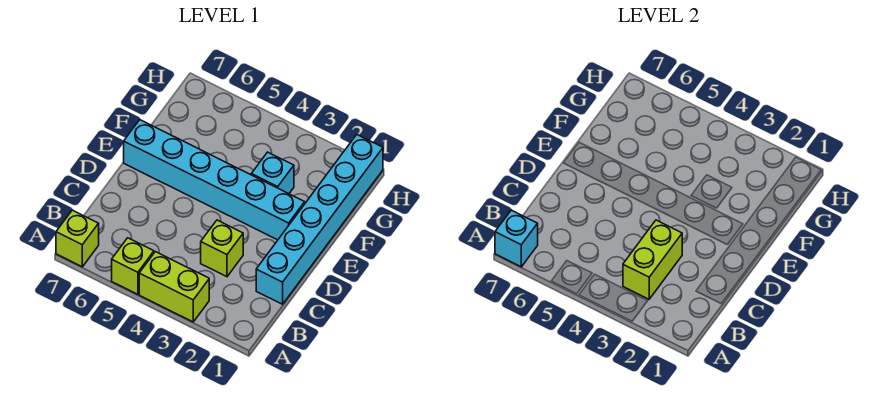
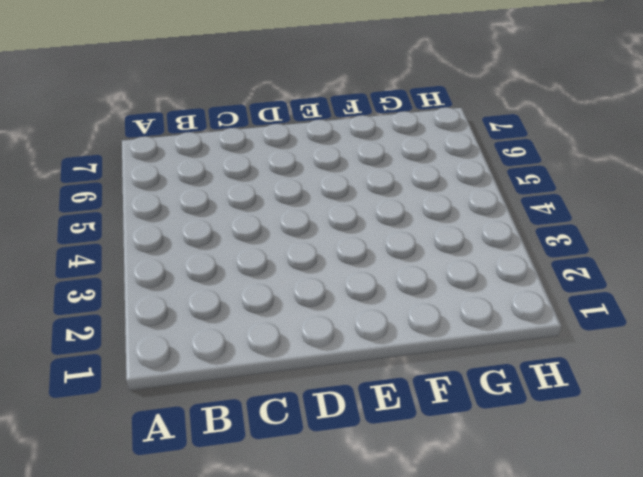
none -> lime brick A3:A4 level 1
none -> lime brick A5 level 1

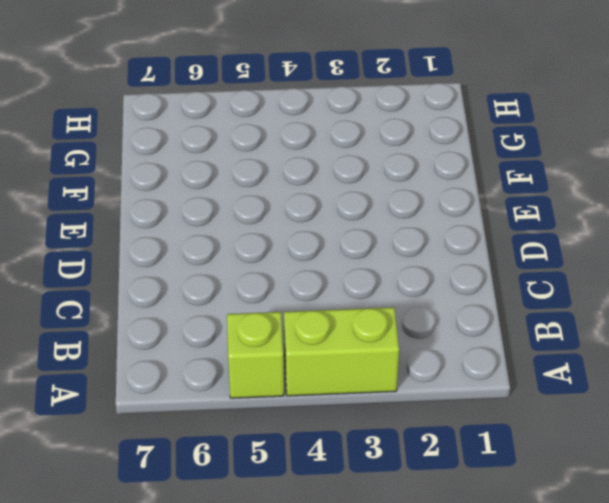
none -> lime brick A7 level 1
none -> cyan brick C1:H1 level 1

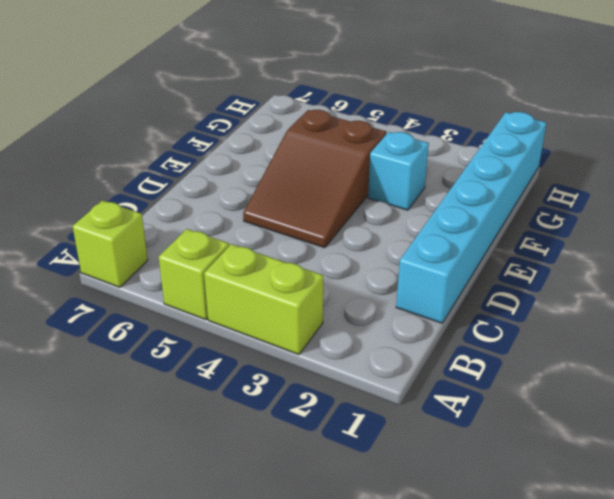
brown slope D4:F5 level 1 top F -> cyan brick E2:E7 level 1
none -> lime brick C3 level 1
none -> cyan brick A7 level 2

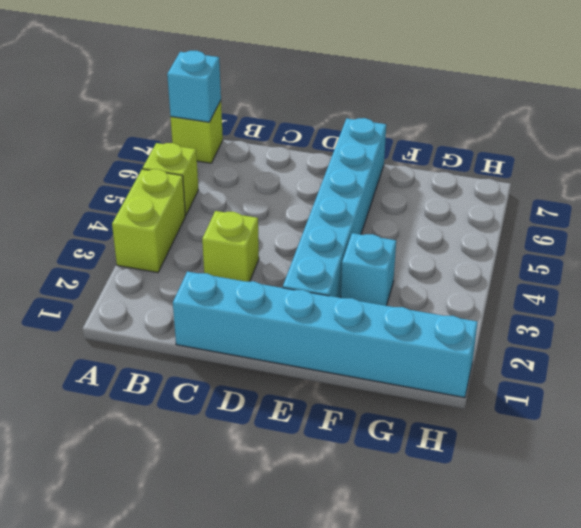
none -> lime brick B3:C3 level 2

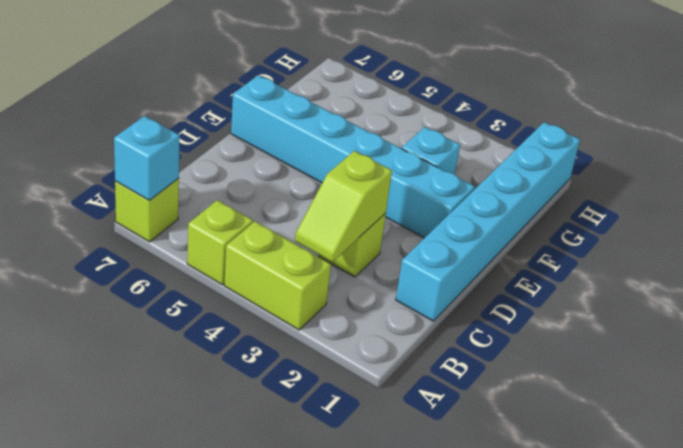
lime slope B3:C3 level 2 top C -> lime brick B3:C3 level 2

